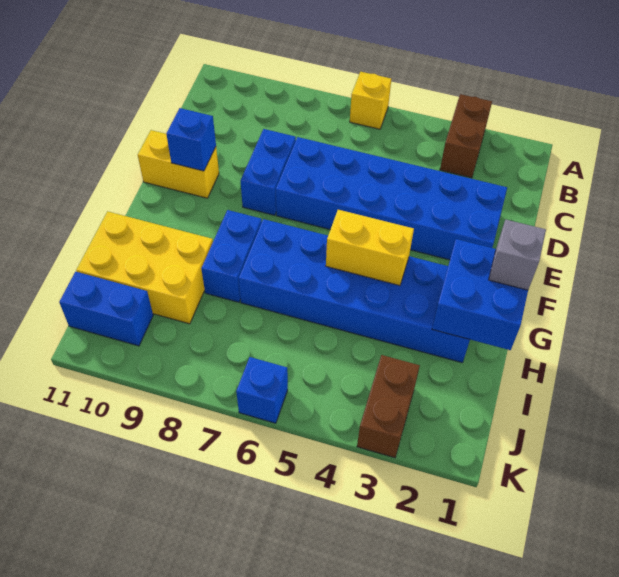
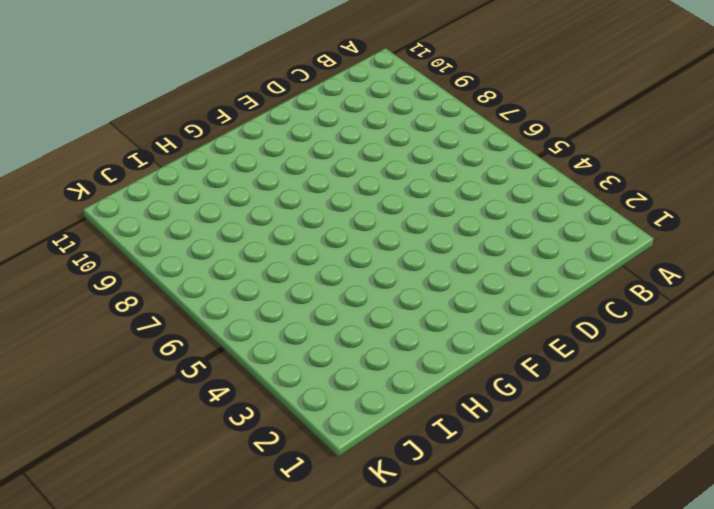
none -> brown brick A3:B3 level 1
none -> yellow brick A6 level 1
none -> blue brick D2:E7 level 1

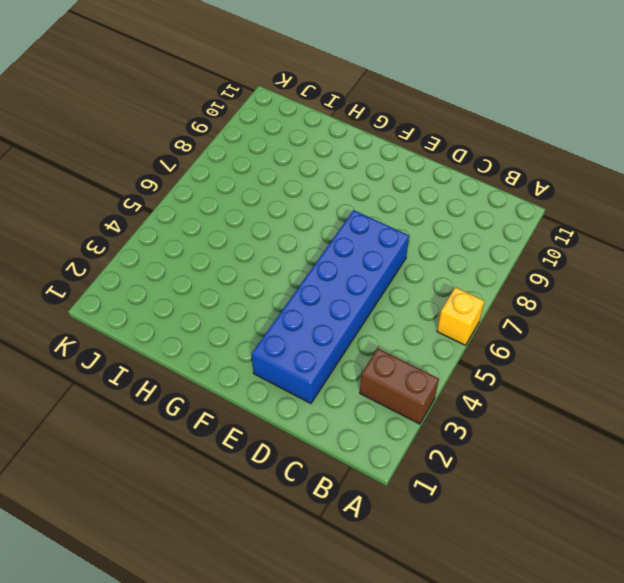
none -> blue brick D8:E8 level 1
none -> yellow brick E10:E11 level 1
none -> blue brick G2:H7 level 1

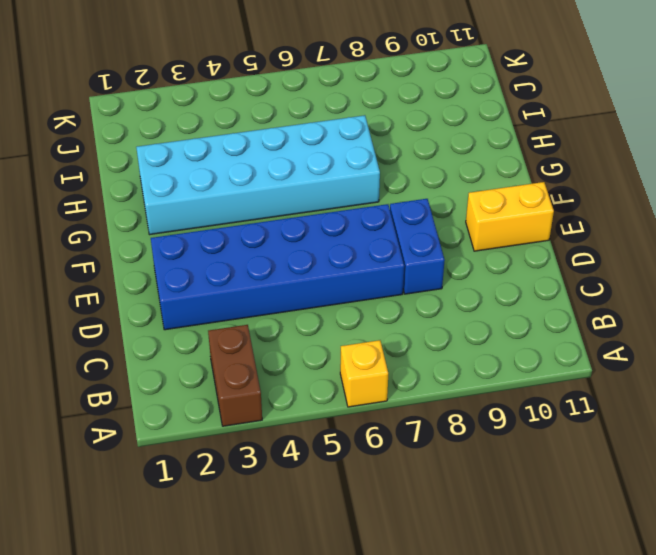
cyan brick G2:H7 level 1 -> blue brick G2:H7 level 1
none -> blue brick G8:H8 level 1
none -> yellow brick H9:I11 level 1
none -> brown brick J3:K3 level 1

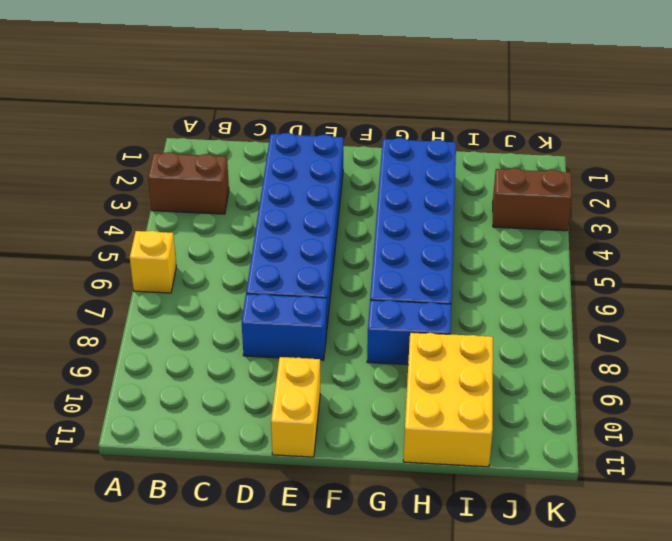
none -> blue brick J10:J11 level 1
none -> blue brick K6 level 1
none -> blue brick E10 level 2

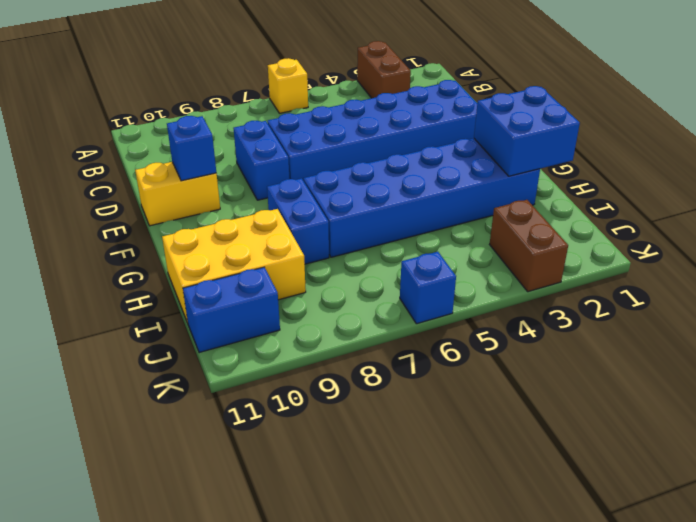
none -> yellow brick G4:G5 level 2
none -> grey brick G1 level 3

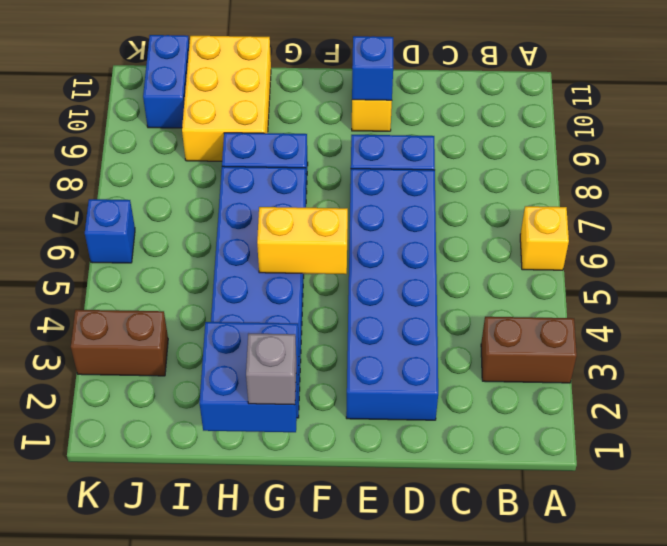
yellow brick F5:G5 level 2 -> yellow brick G4:G5 level 2

